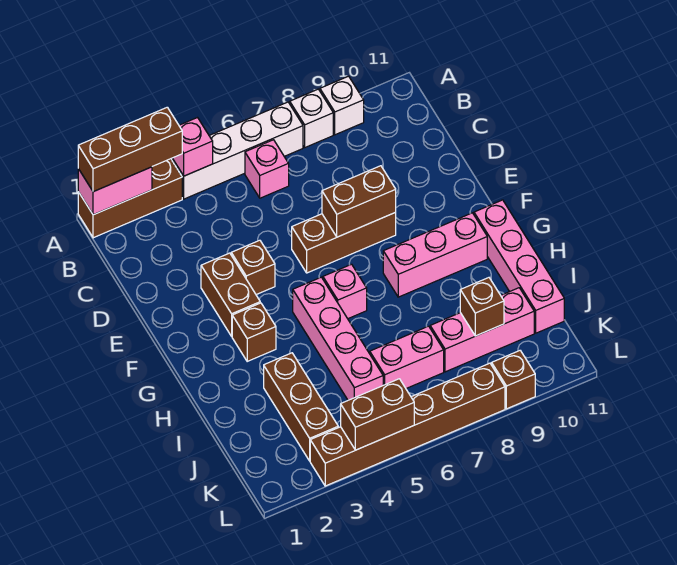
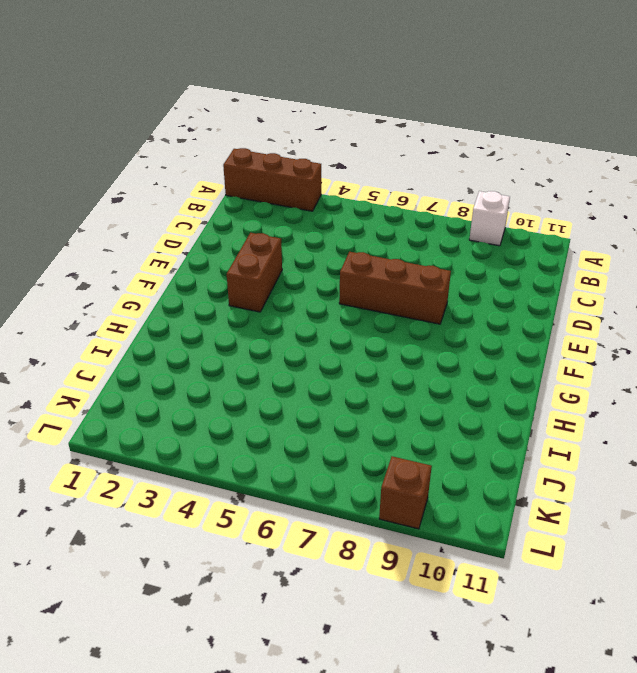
none -> white brick A4:A7 level 1
none -> white brick A8 level 1
none -> pink brick B6 level 1

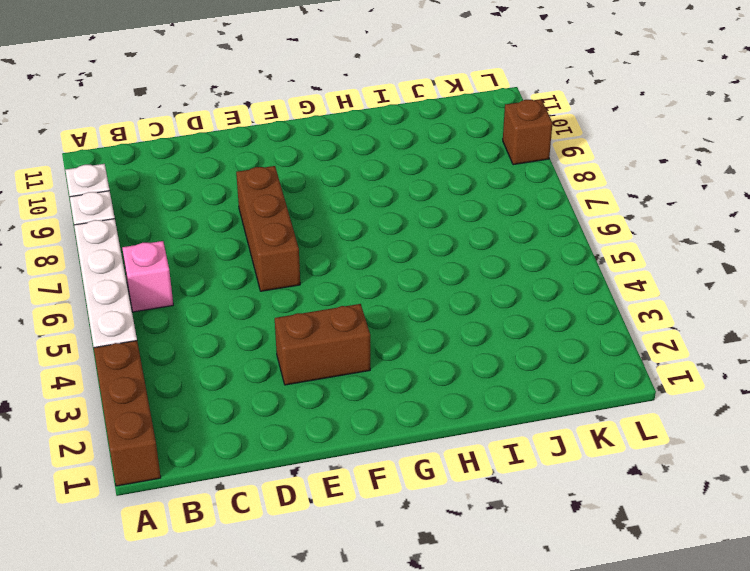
none -> brown brick E4 level 1
none -> brown brick G3 level 1
none -> pink brick G5:J5 level 1

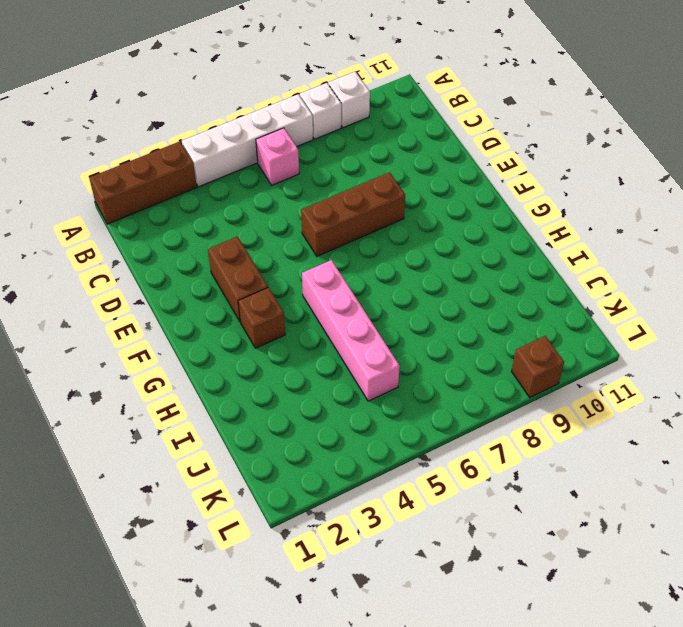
none -> brown brick E4 level 1
none -> pink brick G6 level 1
none -> pink brick G8:G10 level 1

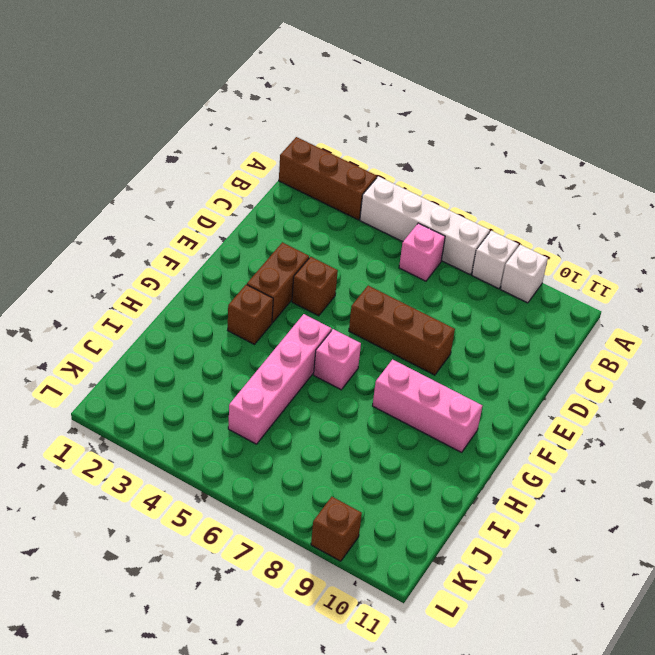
none -> pink brick G11:J11 level 1
none -> brown brick I3:K3 level 1
none -> pink brick J6:J7 level 1

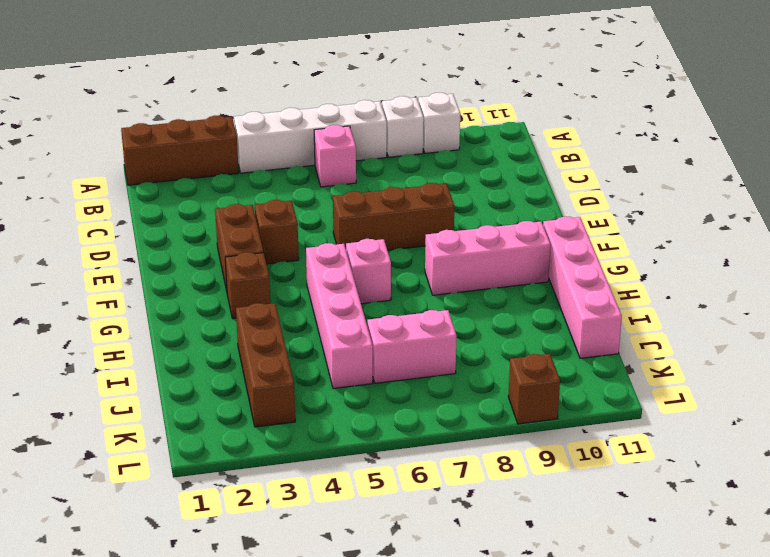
none -> pink brick J8:J10 level 1
none -> brown brick L3:L8 level 1
none -> pink brick A1:A2 level 2

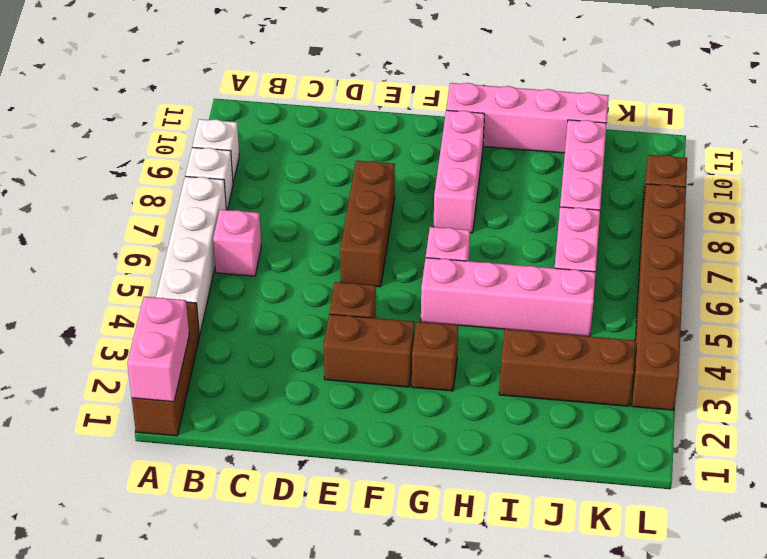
none -> pink brick A4 level 2
none -> brown brick E7:E8 level 2
none -> brown brick J9 level 2

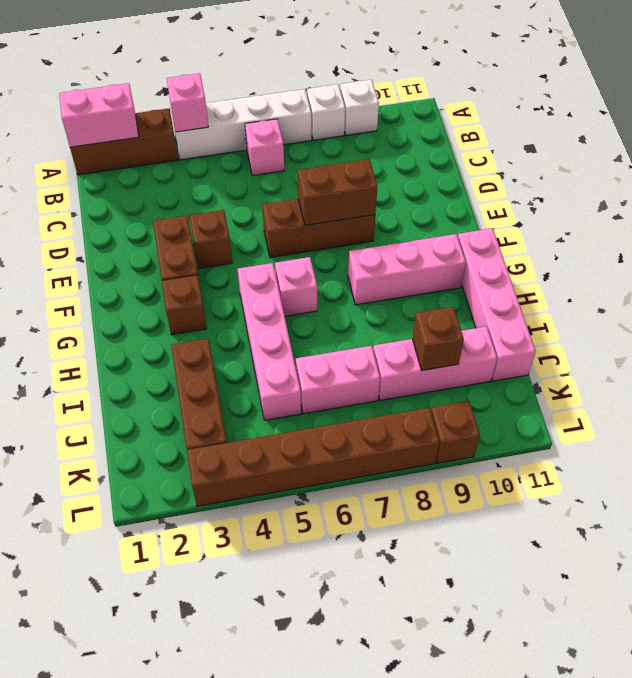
none -> brown brick L4:L5 level 2
none -> brown brick A1:A3 level 3

